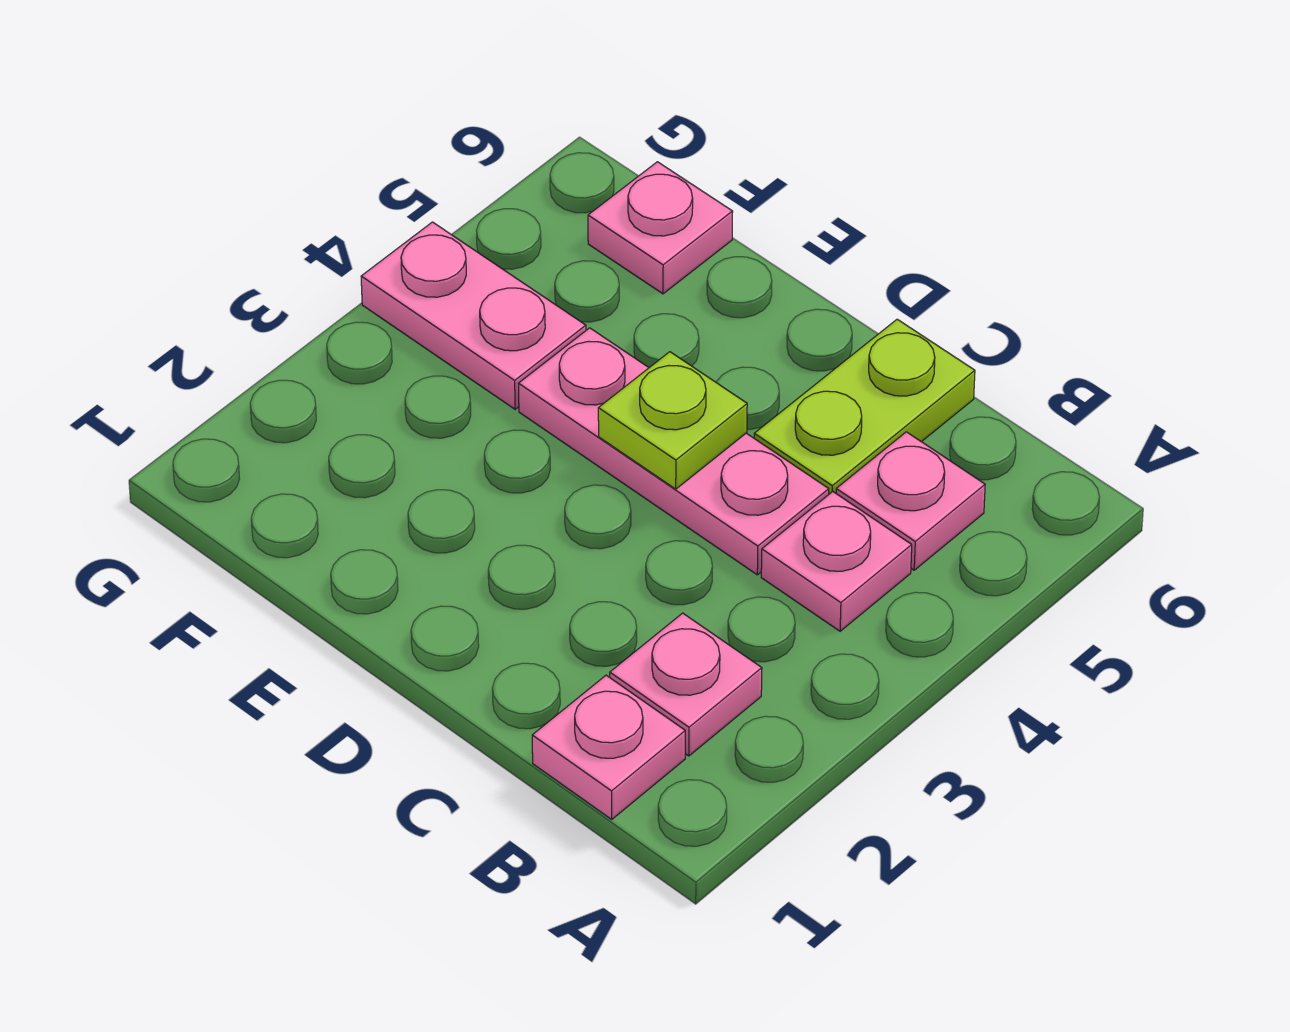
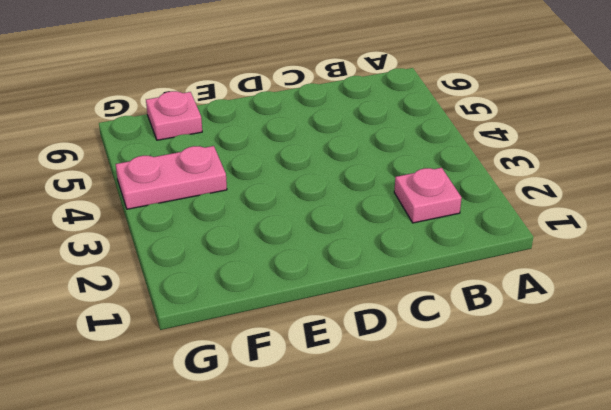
none -> pink plate B1 level 1
none -> pink plate B4 level 1

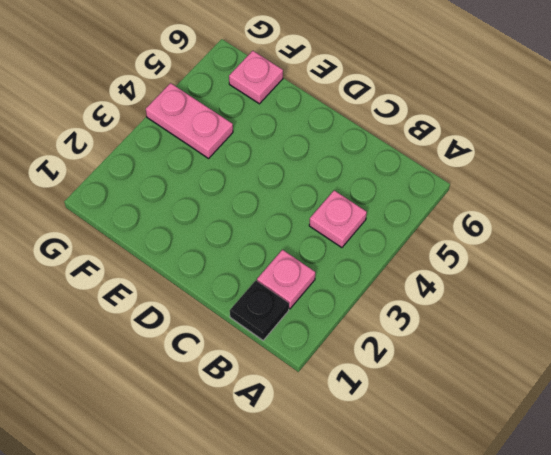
black plate B1 level 1 -> pink plate B1 level 1
none -> pink plate B5 level 1
none -> pink plate C4:E4 level 1

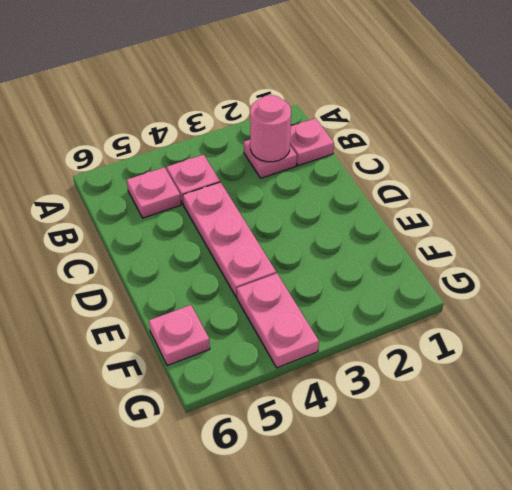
pink round brick B2 level 2 -> none
none -> lime plate C5:C6 level 1
none -> lime plate D4 level 2

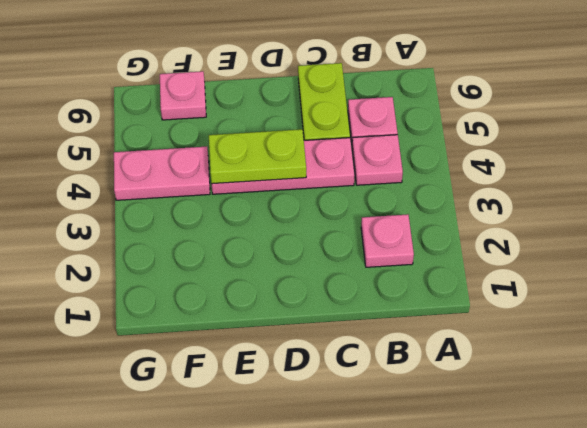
lime plate D4:E4 level 2 -> lime plate D4 level 2
none -> pink plate B1 level 1

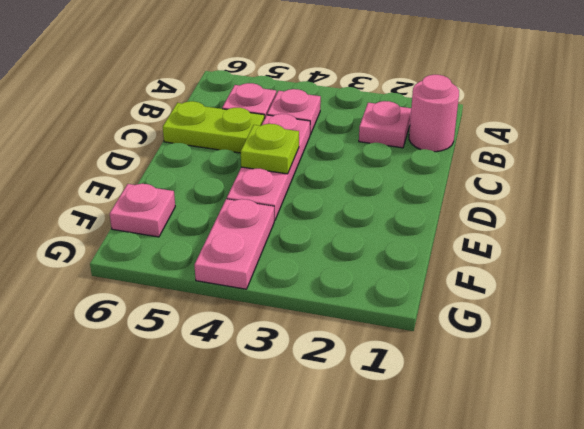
pink round brick B1 level 1 -> pink plate B1 level 1

